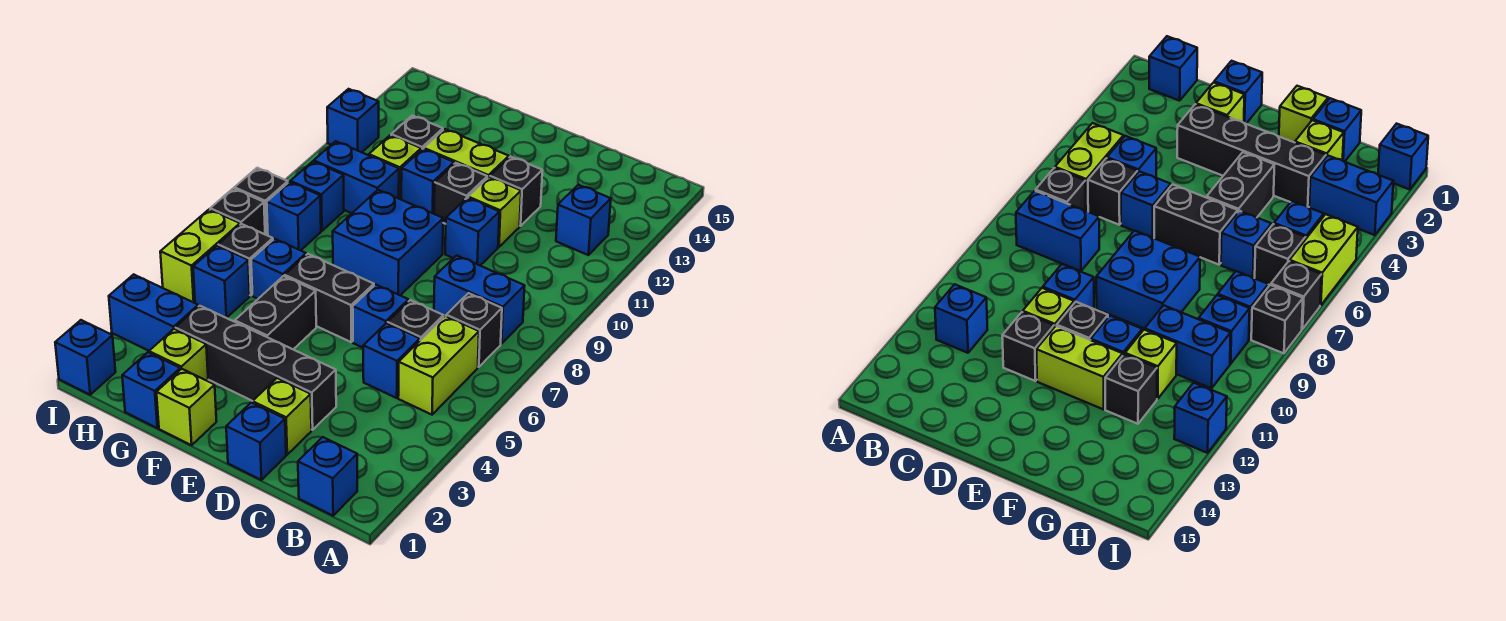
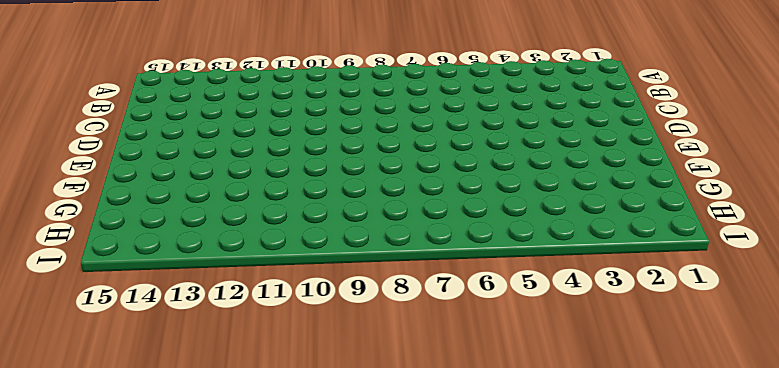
none -> blue brick B1 level 1
none -> lime brick B5:B6 level 1
none -> black brick B7 level 1
none -> blue brick B8:C8 level 1

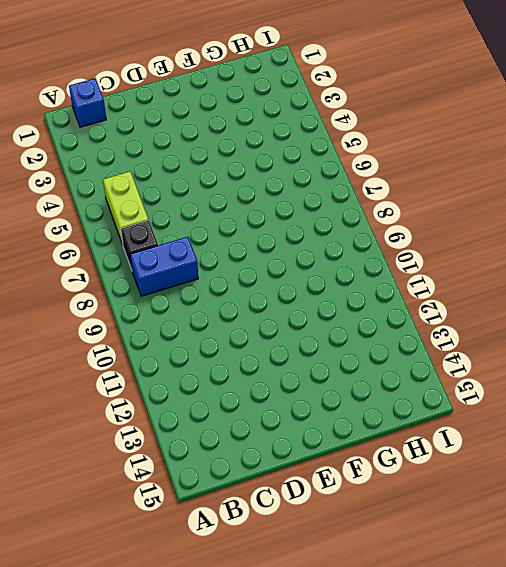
none -> blue brick B12 level 1
none -> blue brick C5 level 1
none -> black brick C6 level 1
none -> blue brick D1 level 1

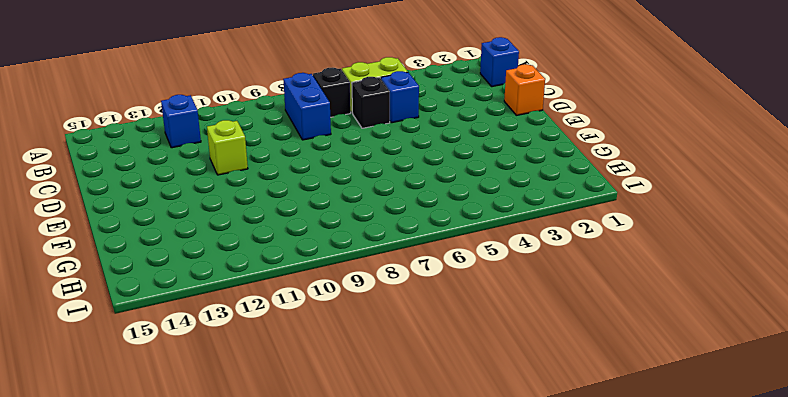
orange brick D1 level 1 -> blue brick D1 level 1
none -> lime brick D2 level 1
none -> black brick D3:G3 level 1
none -> blue brick D6 level 1
none -> blue brick D10 level 1

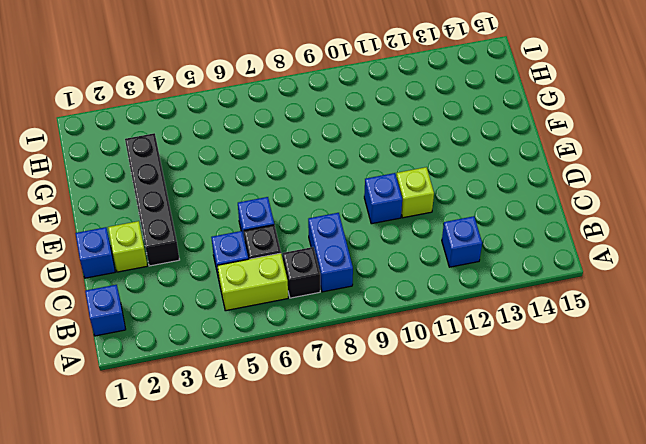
none -> black brick D12 level 1
none -> black brick E6:F6 level 1
none -> blue brick E8:F9 level 1
none -> black brick E11 level 1

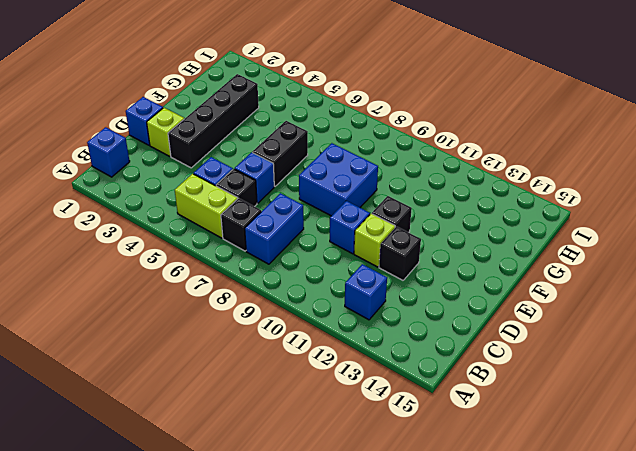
none -> lime brick E12:F12 level 1
none -> lime brick F1 level 1
none -> black brick F4:F5 level 1
none -> blue brick F11 level 1

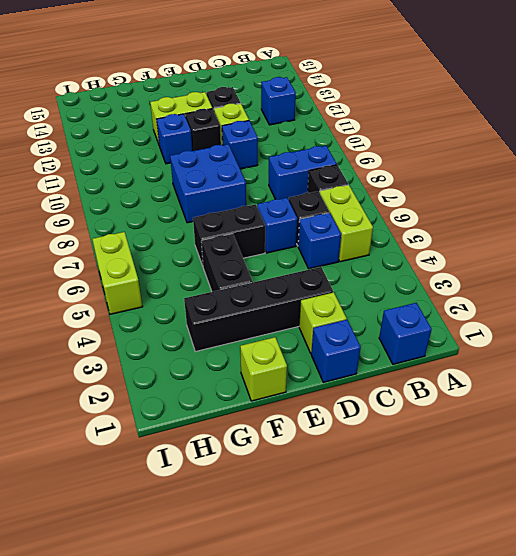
none -> blue brick G1 level 1
none -> lime brick G2 level 1
none -> blue brick G6 level 1
none -> blue brick G10:H10 level 1

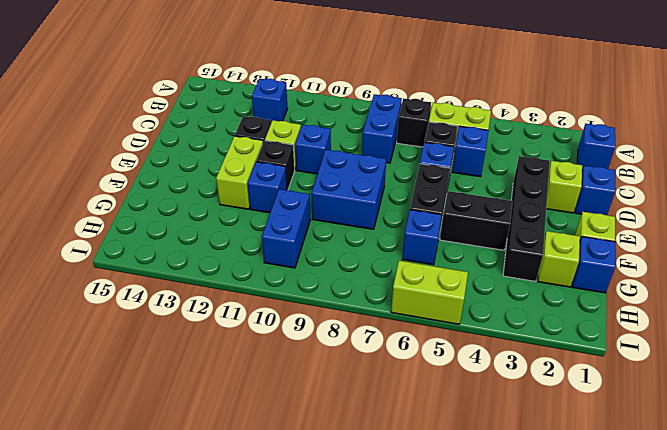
none -> lime brick G11 level 1
none -> black brick G12 level 1
none -> blue brick H3:I3 level 1
none -> blue brick H5 level 1

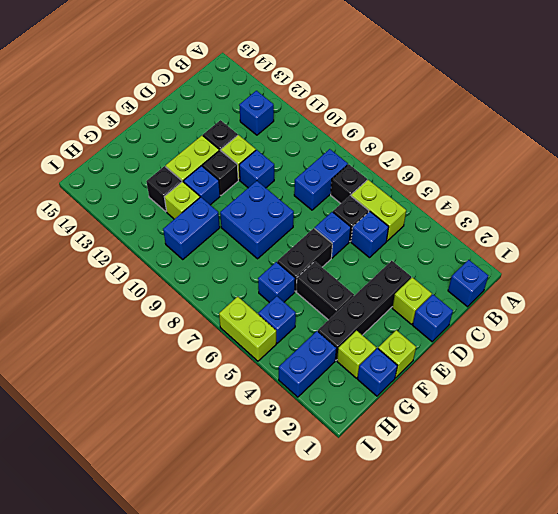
none -> black brick H6 level 1
none -> blue brick H8 level 1
none -> blue brick H9 level 1
none -> blue brick I1 level 1

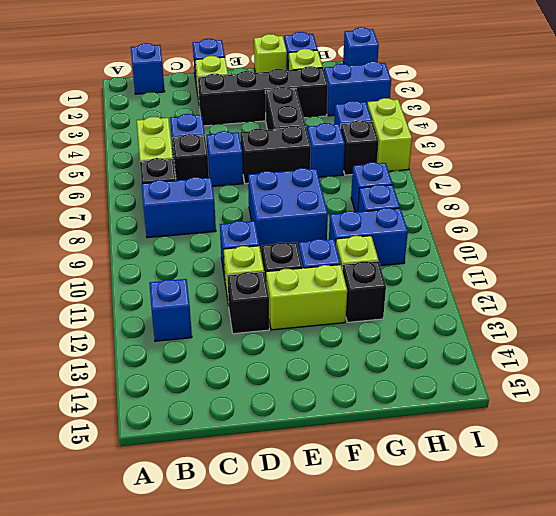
none -> black brick I7 level 1
none -> black brick I8 level 1
none -> blue brick I12 level 1

